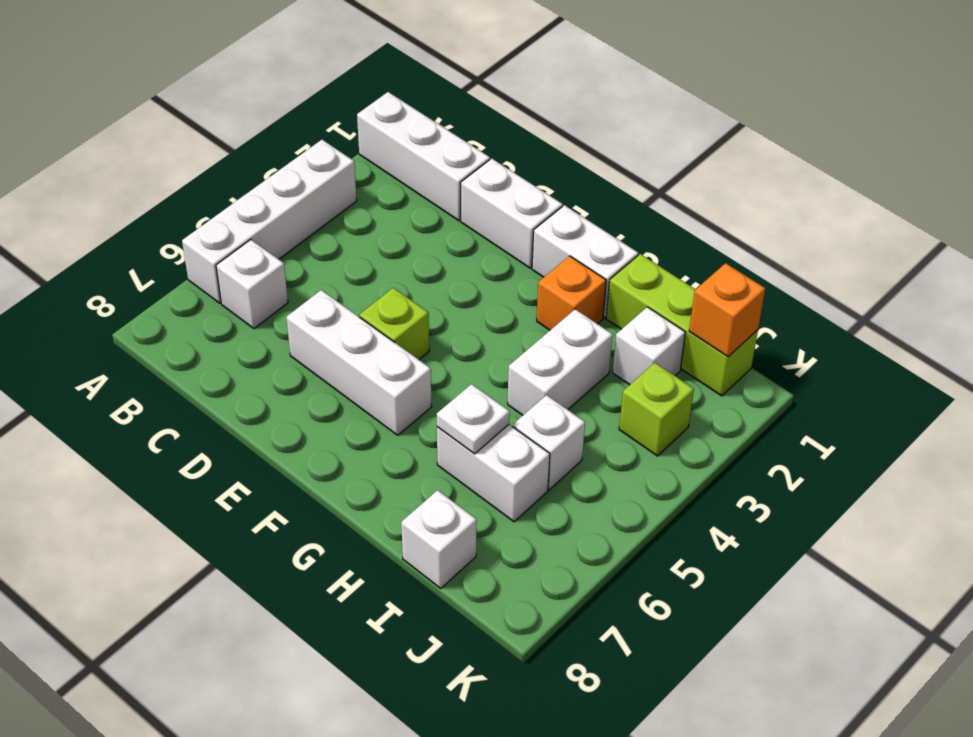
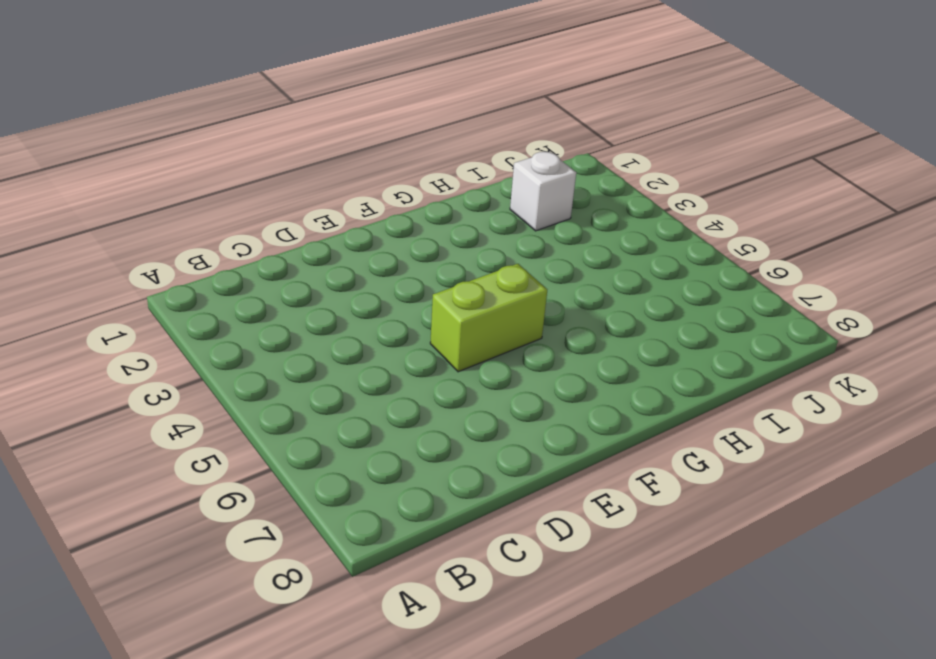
lime brick E5:F5 level 1 -> lime brick E5 level 1
none -> white brick A1:C1 level 1
none -> white brick A3:A6 level 1
none -> white brick B6 level 1

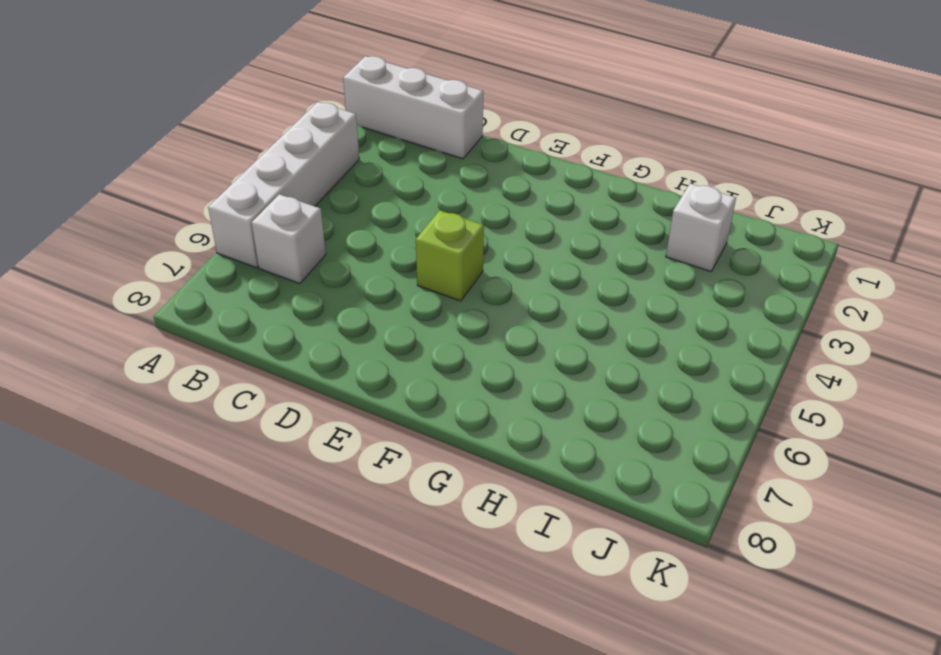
none -> white brick D1:E1 level 1
none -> white brick D6:F6 level 1
none -> white brick F1:G1 level 1

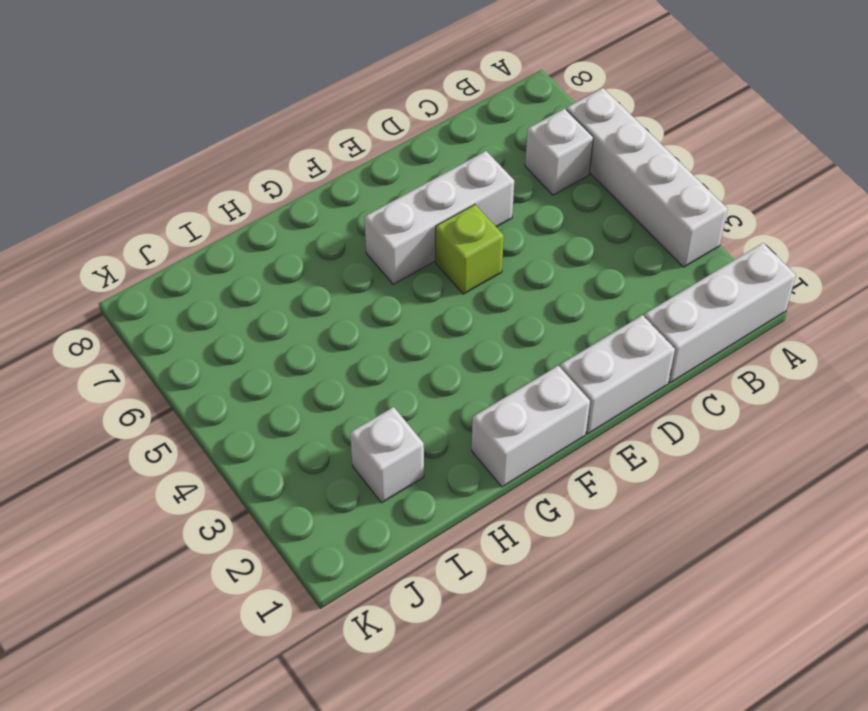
none -> orange brick G2 level 1
none -> lime brick H1:J1 level 1
none -> white brick H3:H4 level 1

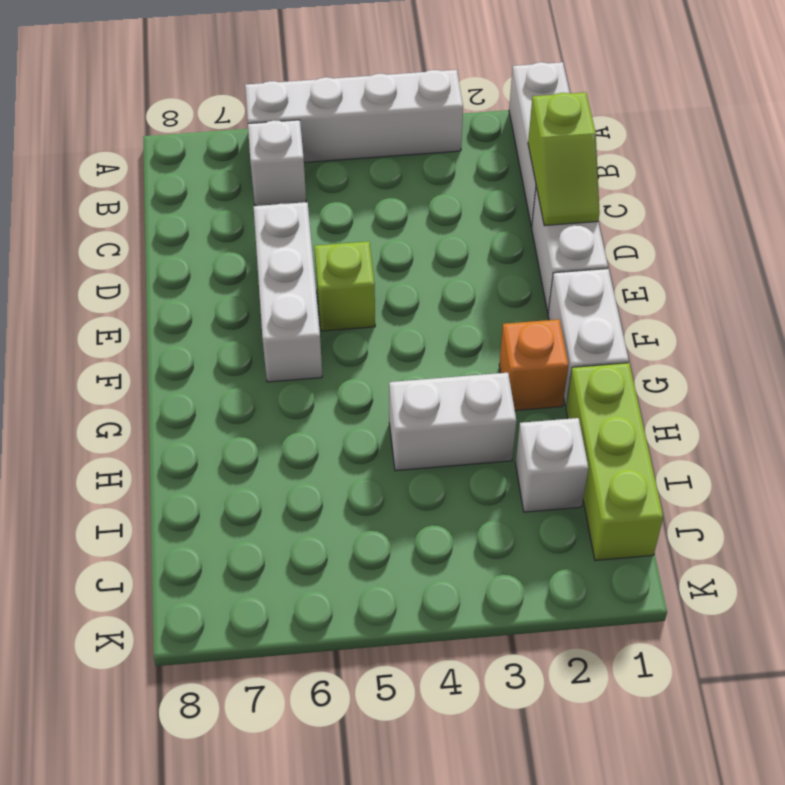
lime slope C1:D1 level 2 top C -> none
none -> white brick H6:I6 level 1
none -> white brick I5 level 1
none -> white brick I8 level 1

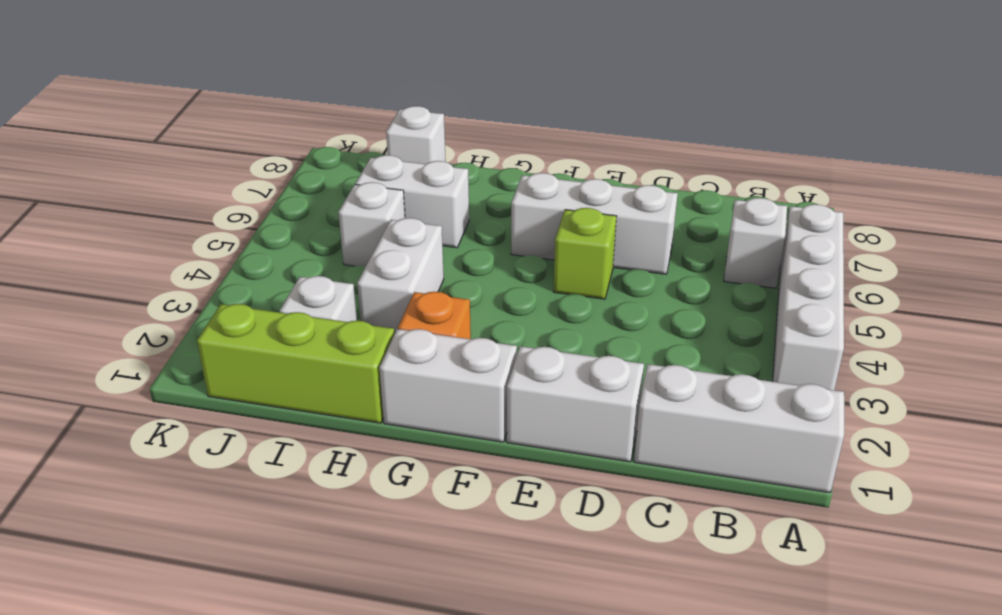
none -> lime brick J3 level 1
none -> white plate H6 level 2
none -> orange brick J1 level 2

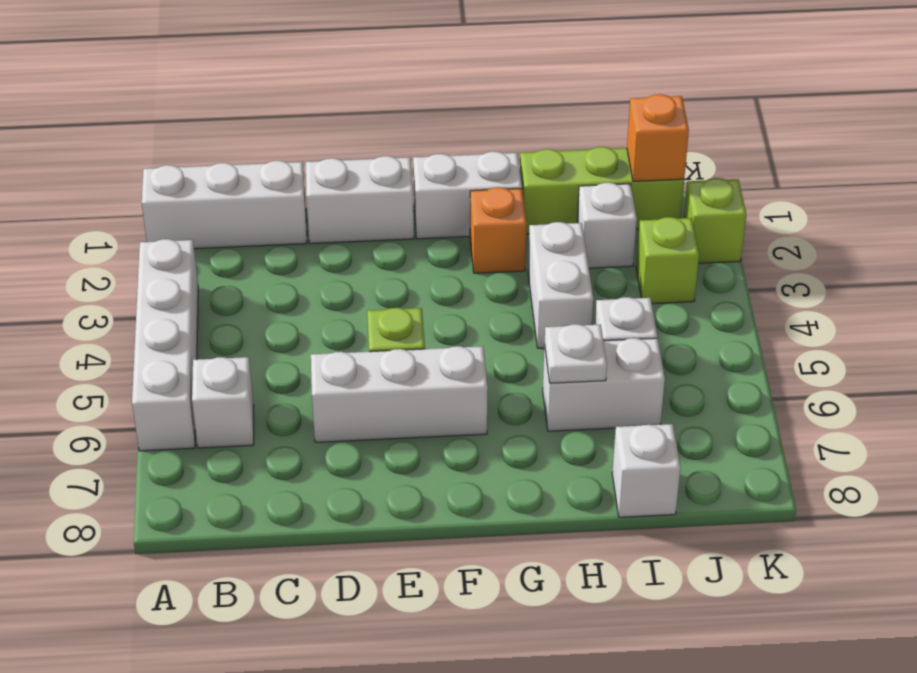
lime brick K2 level 1 -> none

